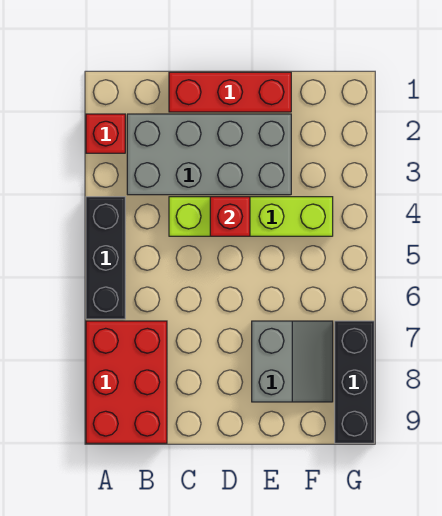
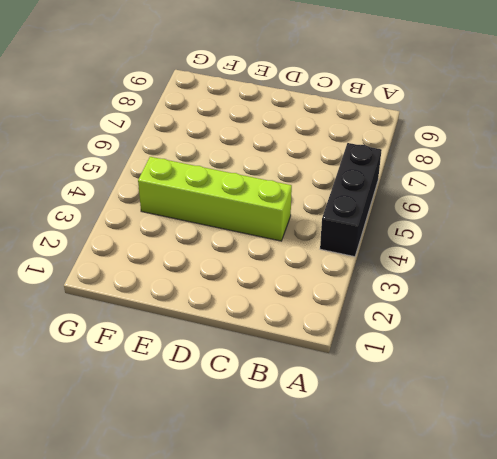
none -> red brick A2 level 1
none -> red brick A7:B9 level 1

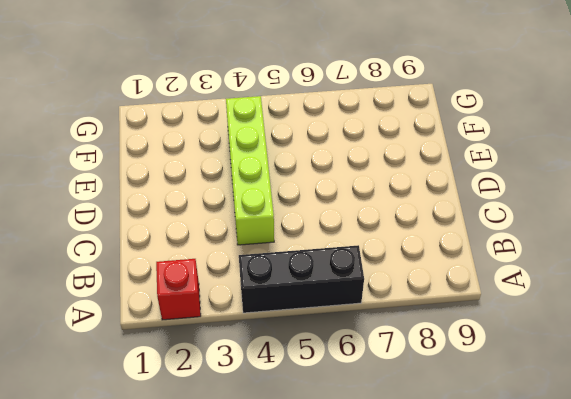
none -> red brick A7:B9 level 1
none -> grey brick B2:E3 level 1

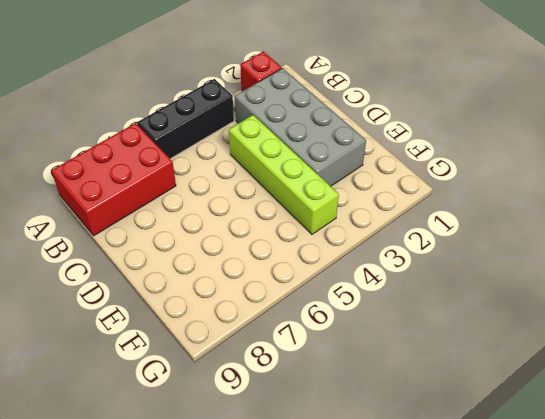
none -> red brick C1:E1 level 1
none -> grey slope E7:F8 level 1 top E

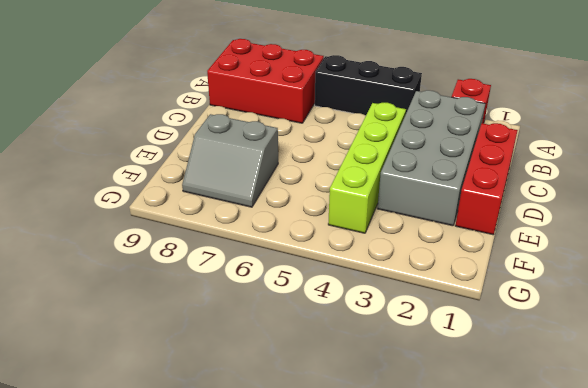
none -> black brick G7:G9 level 1
none -> red brick D4 level 2

